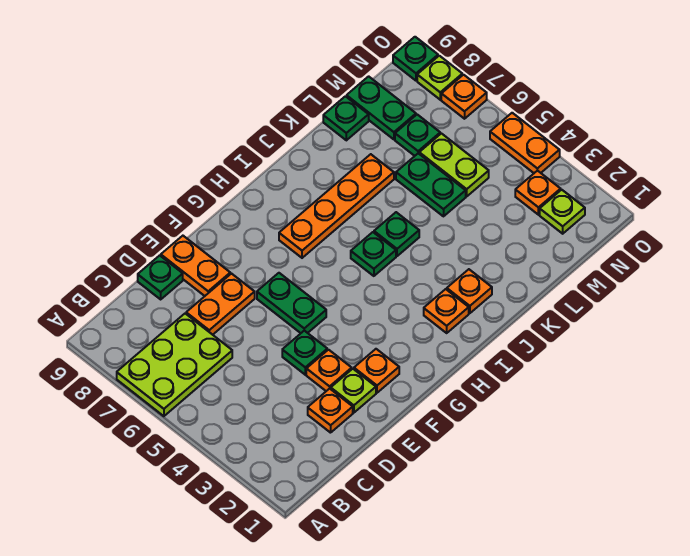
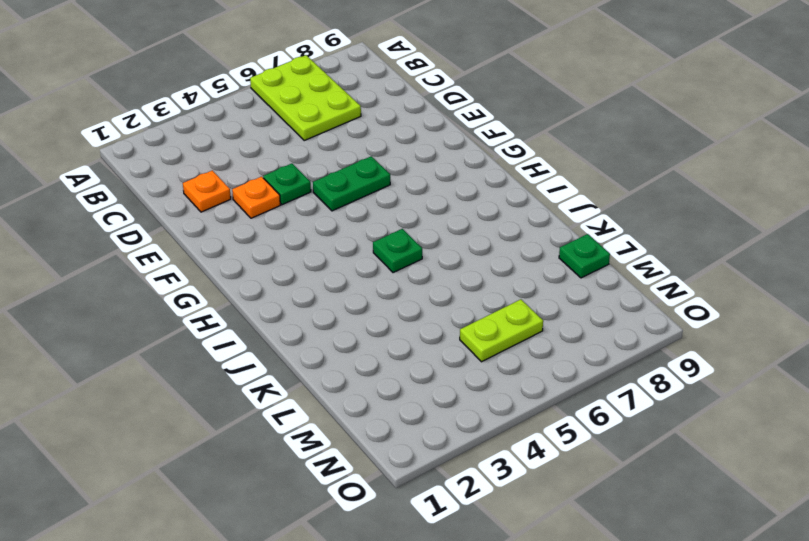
none -> orange plate D7:E7 level 1
none -> green plate D9 level 1
none -> lime plate E2 level 1

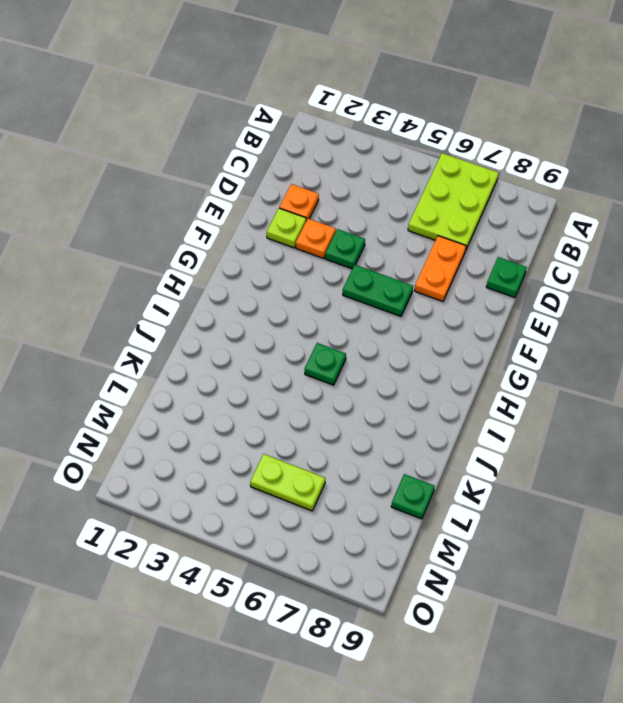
none -> orange plate E8:E9 level 1
none -> orange plate F2 level 1
none -> orange plate H7:K7 level 1

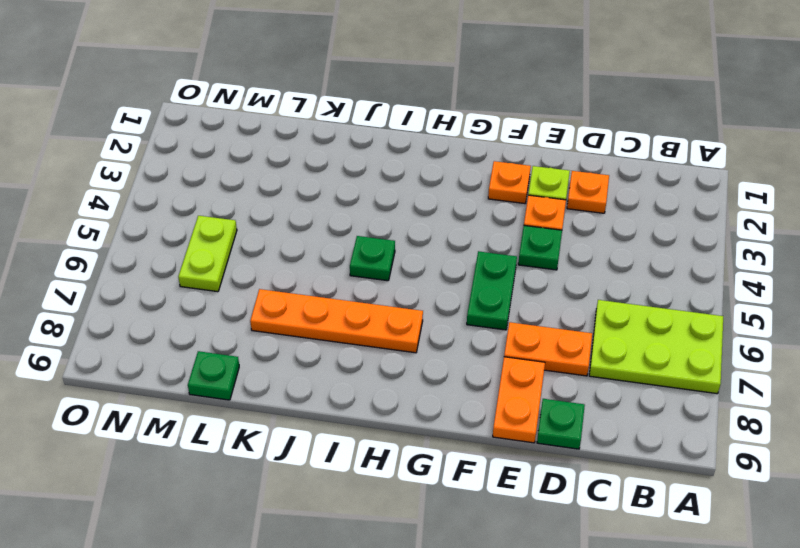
none -> orange plate I2 level 1
none -> orange plate J2 level 1
none -> green plate J5 level 1

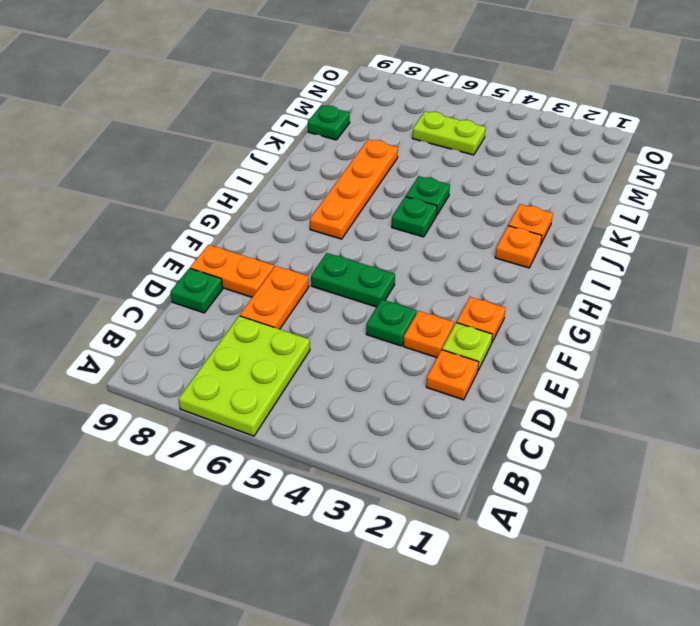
none -> green plate L5:L6 level 1
none -> green plate M7 level 1
none -> green plate M8:M9 level 1

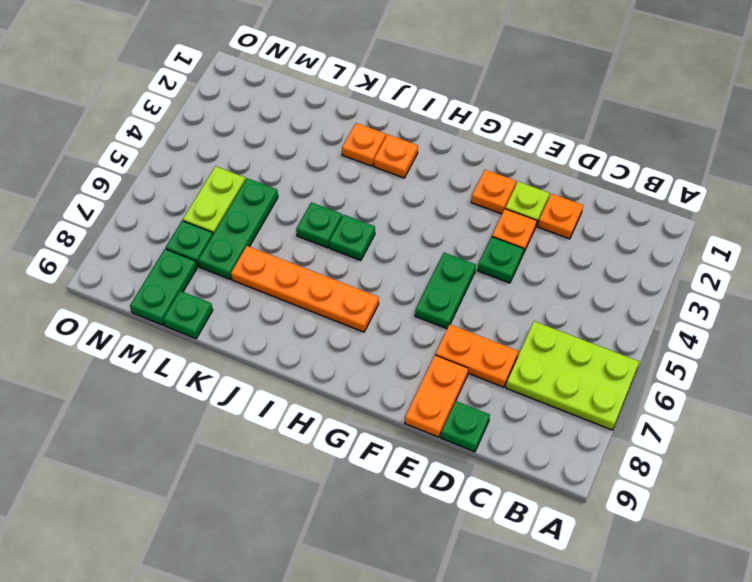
green plate L5:L7 level 1 -> green plate L5:L6 level 1
none -> lime plate N2 level 1
none -> orange plate N3 level 1
none -> orange plate O4:O5 level 1

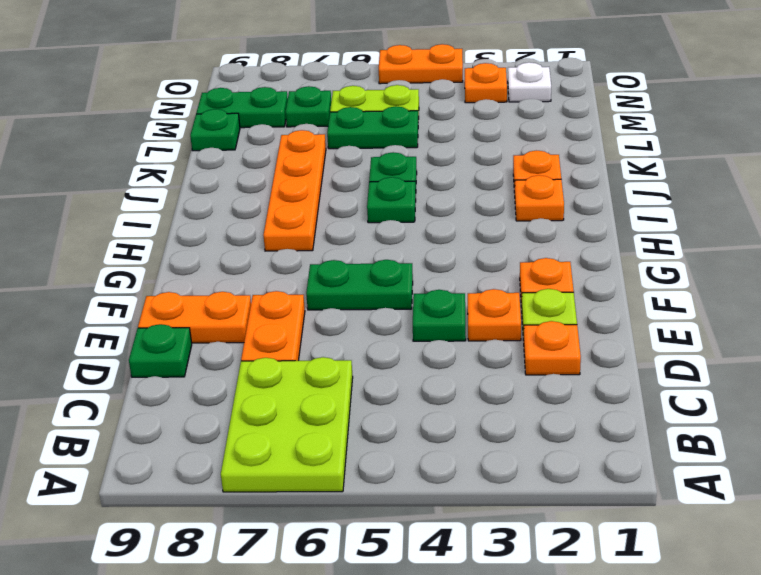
white plate N2 level 1 -> lime plate N2 level 1
none -> orange plate O7 level 1
none -> lime plate O8 level 1
none -> green plate O9 level 1

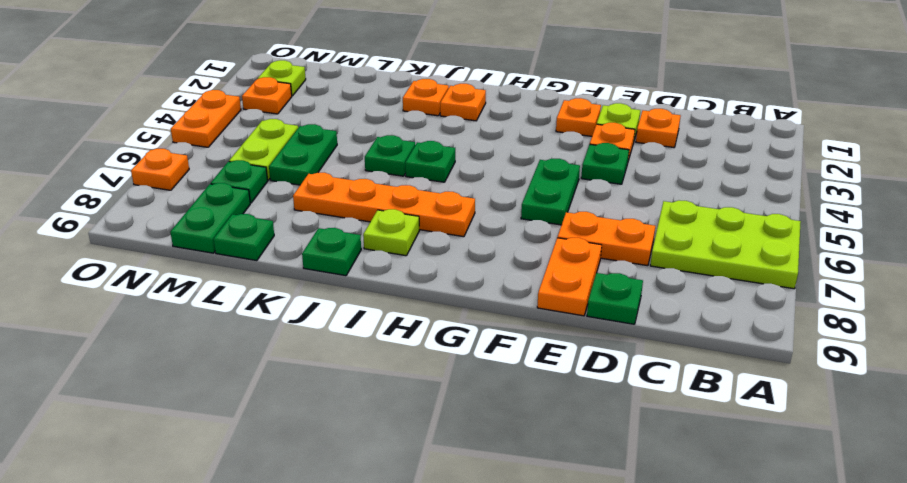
lime plate I8 level 1 -> lime plate O8 level 1
green plate J9 level 1 -> green plate O9 level 1

